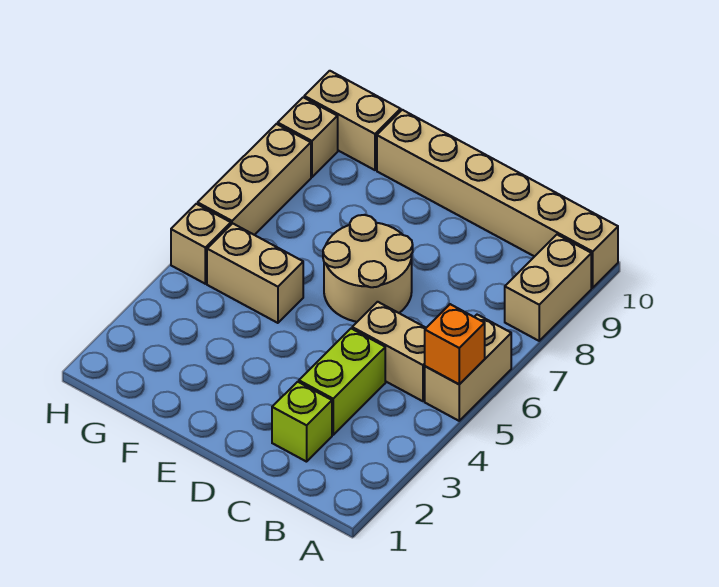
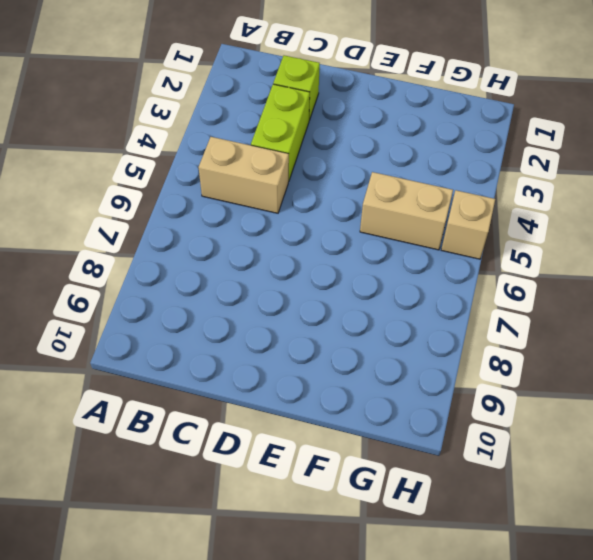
none -> tan brick A5:A6 level 1
none -> tan brick A8:A9 level 1
none -> tan brick A10:F10 level 1

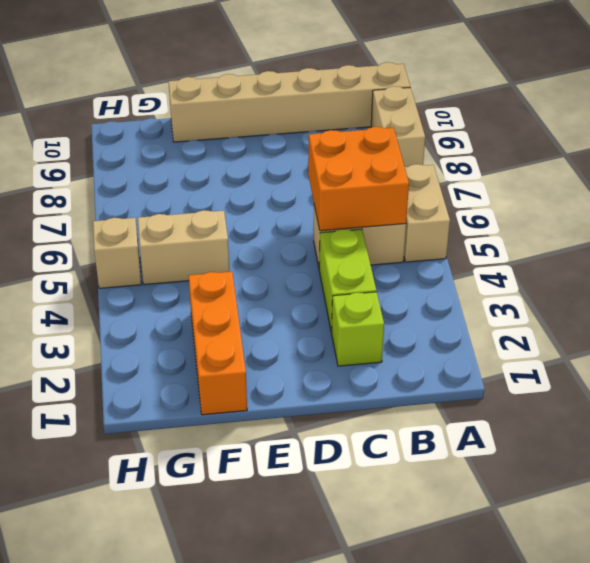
orange brick B5:C6 level 2 -> none
orange brick F1:F3 level 1 -> none
none -> tan round brick D6:E7 level 1
none -> tan brick G10:H10 level 1
none -> tan brick H6:H8 level 1

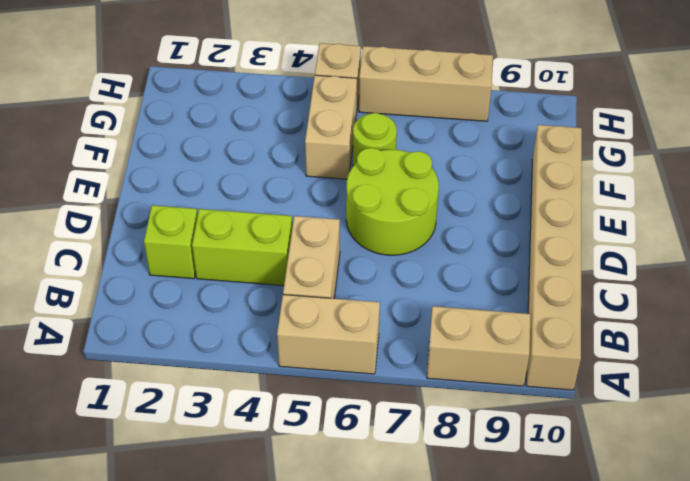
lime round brick D6:E7 level 1 -> tan round brick D6:E7 level 1
lime round brick F6 level 1 -> none
none -> tan brick G10:H10 level 1
none -> tan brick H9 level 1
none -> orange brick A5 level 2

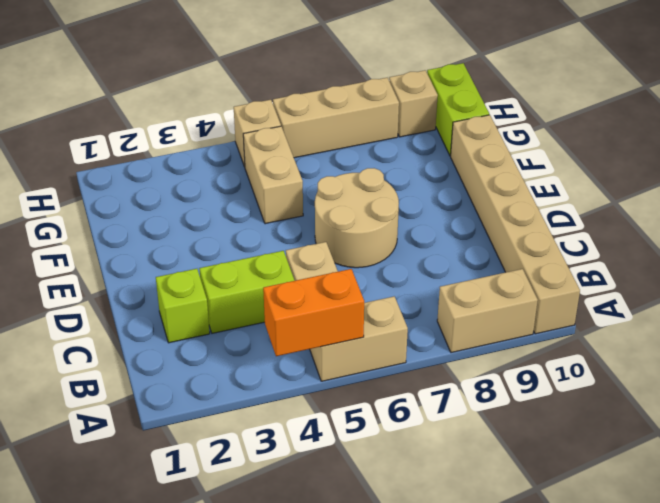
orange brick A4:A5 level 2 -> orange brick A5 level 2
lime brick G10:H10 level 1 -> tan brick G10:H10 level 1

